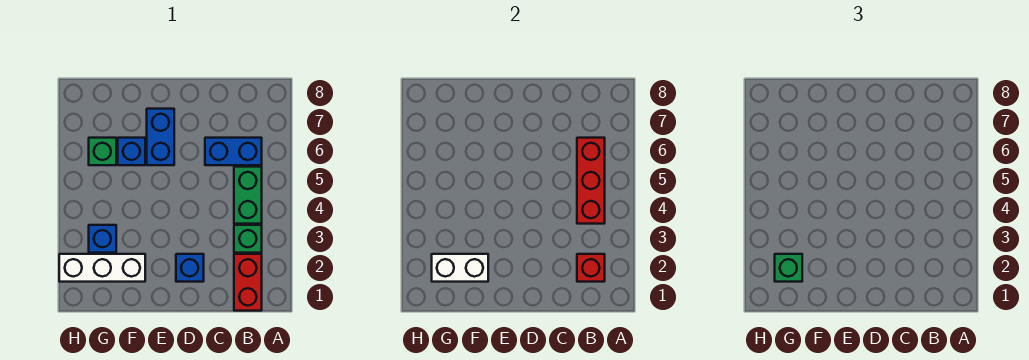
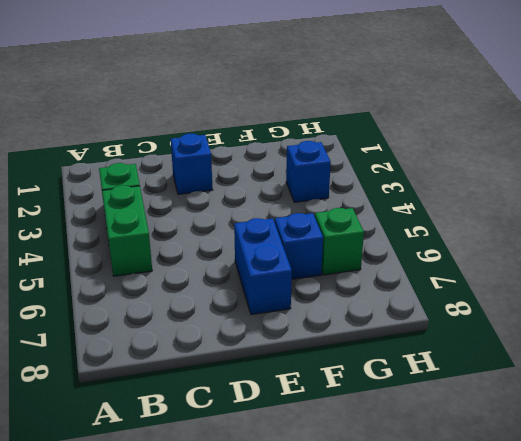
none -> red brick B1:B2 level 1
none -> blue brick B6:C6 level 1
none -> white brick F2:H2 level 1

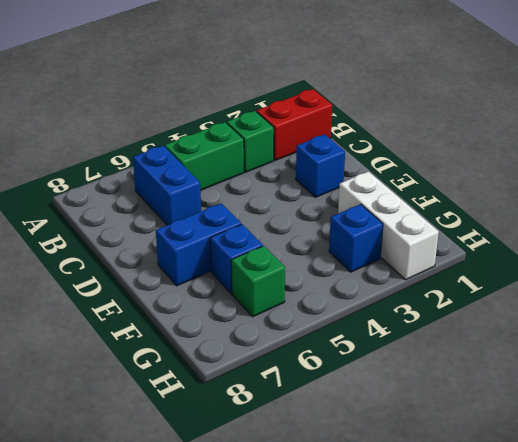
none -> red brick B2 level 2
none -> red brick B4:B6 level 2
none -> white brick F2:G2 level 2

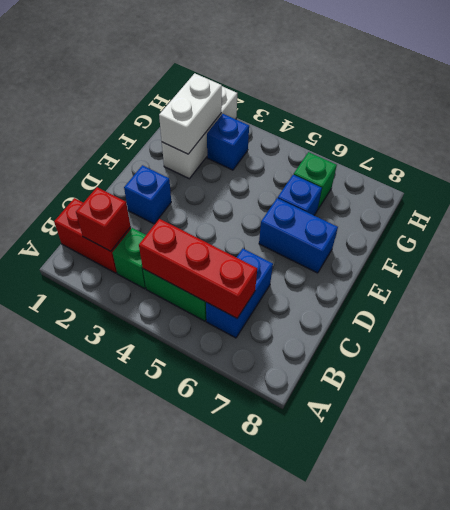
none -> green brick G2 level 3

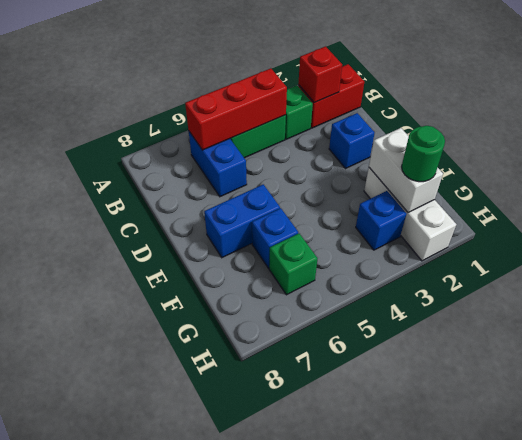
green round brick G2 level 3 -> green brick G2 level 3

